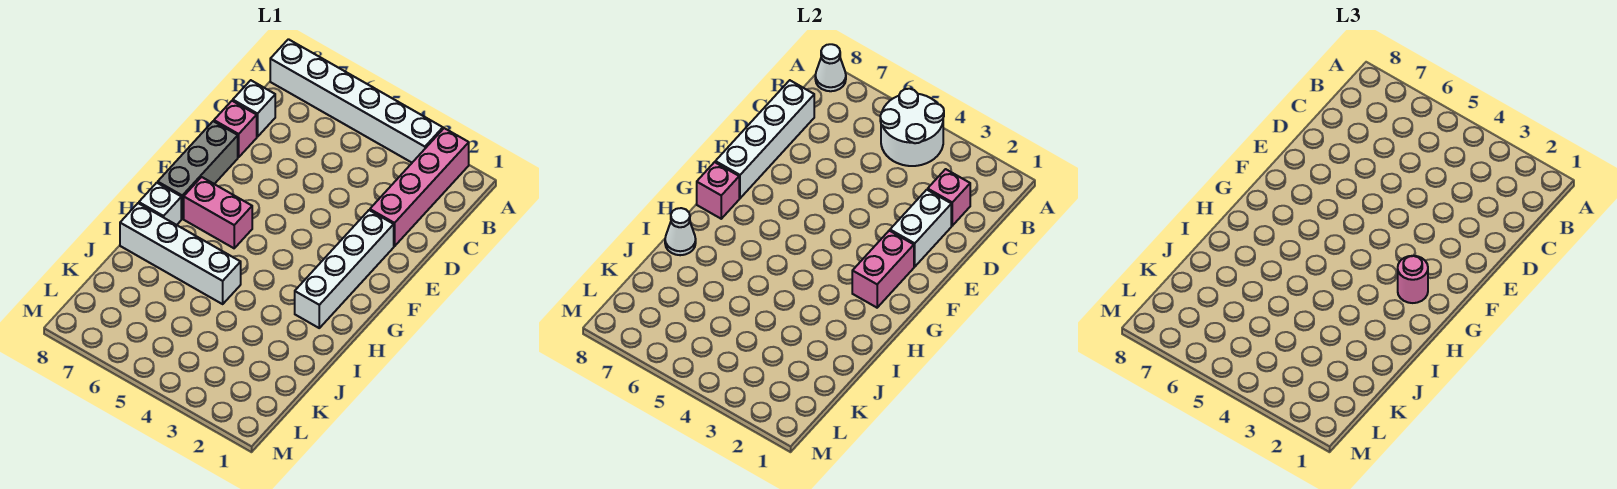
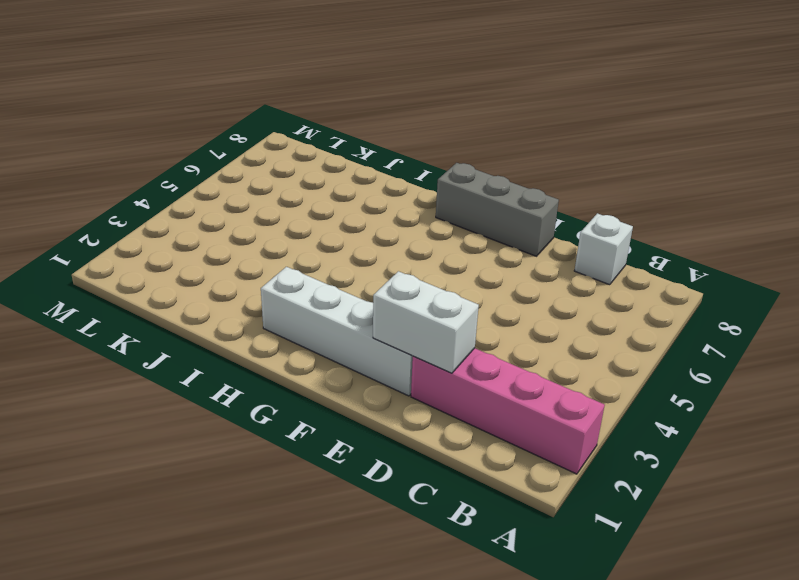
none -> white brick A3:A8 level 1
none -> pink brick D8 level 1
none -> pink brick G6:G7 level 1

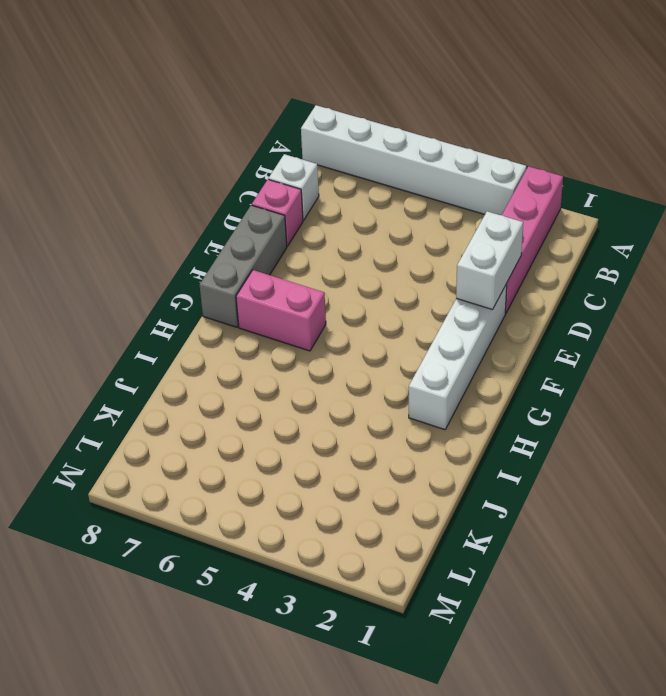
none -> white brick H8 level 1
none -> white brick I5:I8 level 1
none -> white round brick A4:B5 level 2

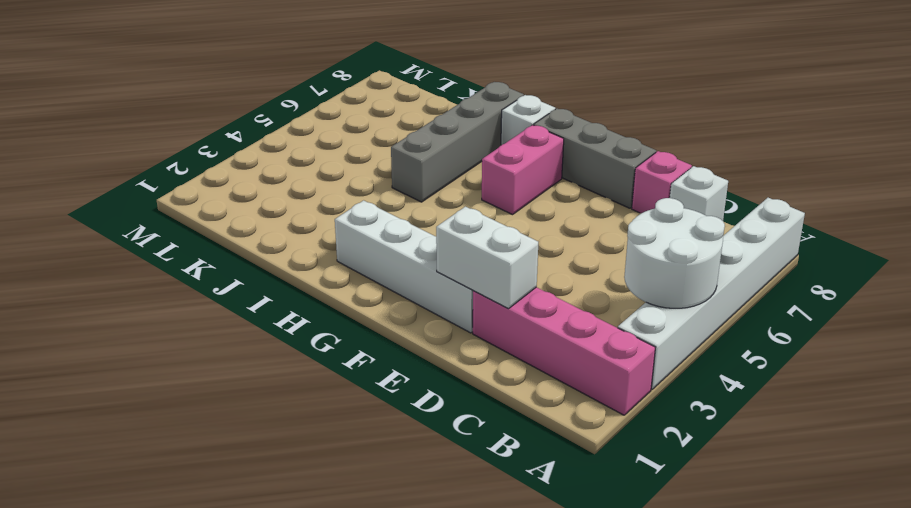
grey brick I5:I8 level 1 -> white brick I5:I8 level 1
none -> white cone A8 level 2
none -> pink brick C2 level 2
none -> white brick C8:F8 level 2

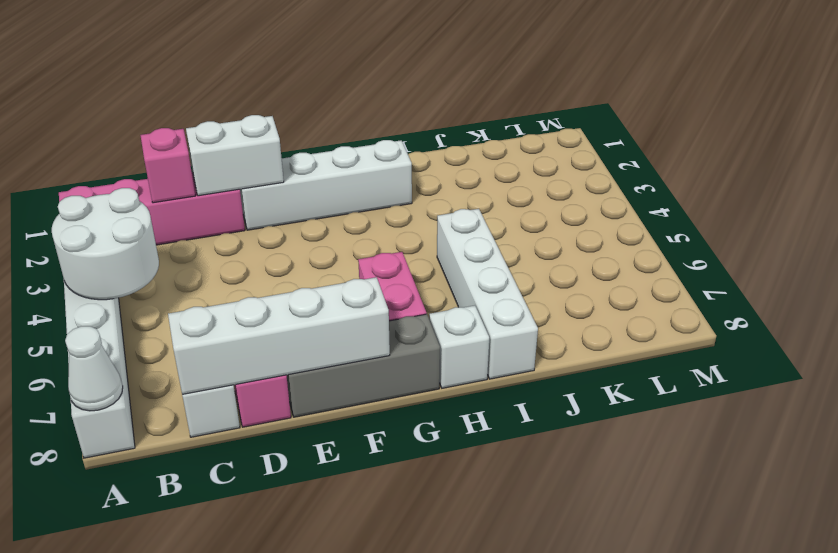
none -> pink brick F2:G2 level 2
none -> pink brick G8 level 2
none -> white cone I8 level 2

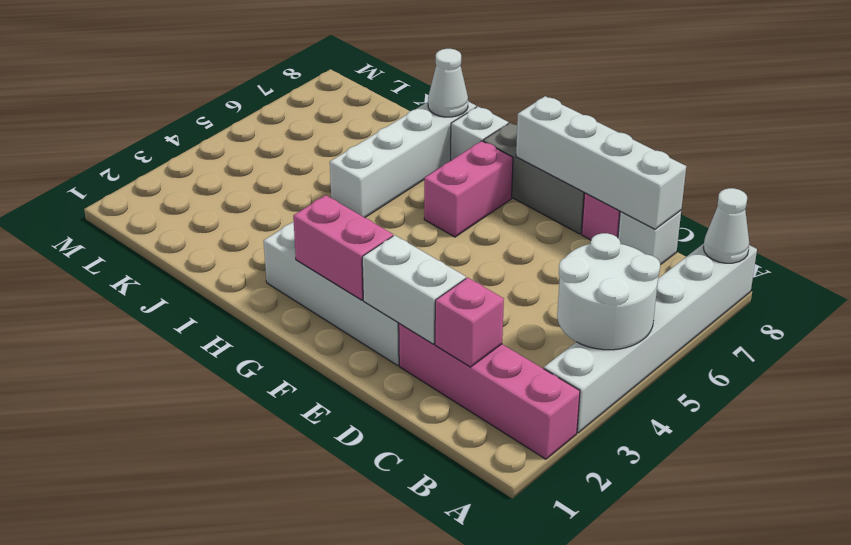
none -> pink brick G8 level 2
none -> pink round brick G2 level 3

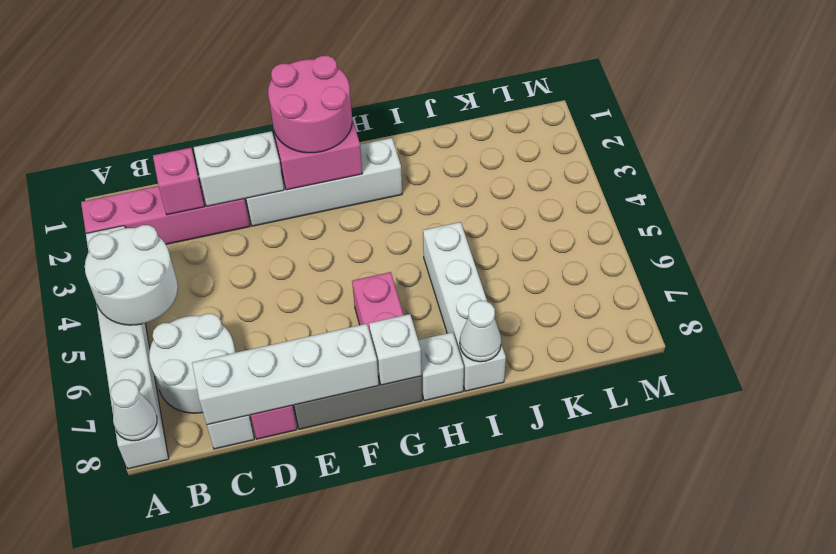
white round brick B6:C7 level 1 -> none
pink round brick F1:G2 level 3 -> pink round brick G2 level 3
white brick G8 level 2 -> pink brick G8 level 2

